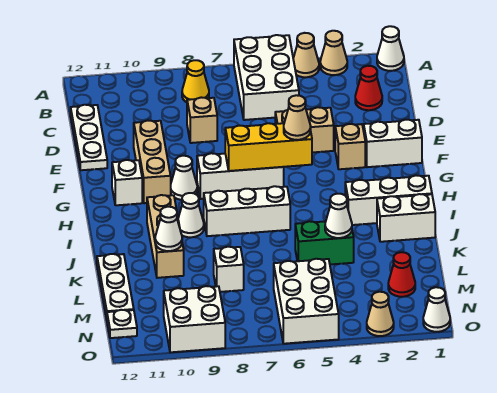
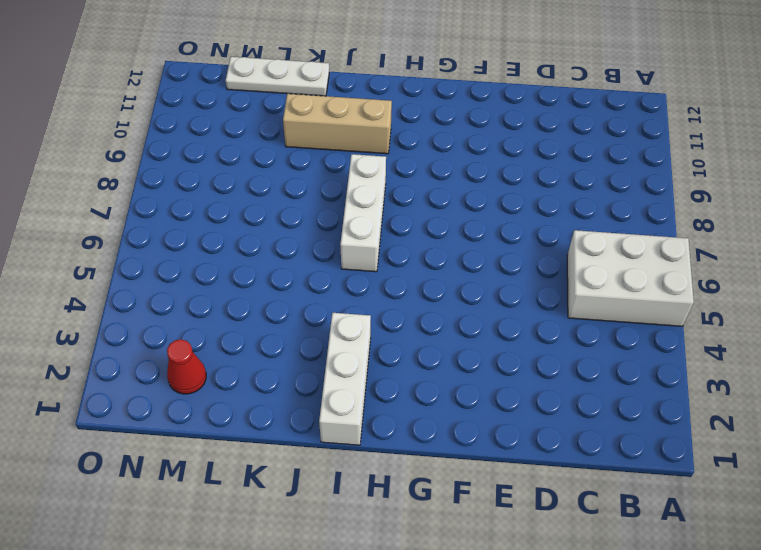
none -> white cone A1 level 1
none -> tan cone A3 level 1
none -> tan cone A4 level 1
none -> yellow cone B8 level 1

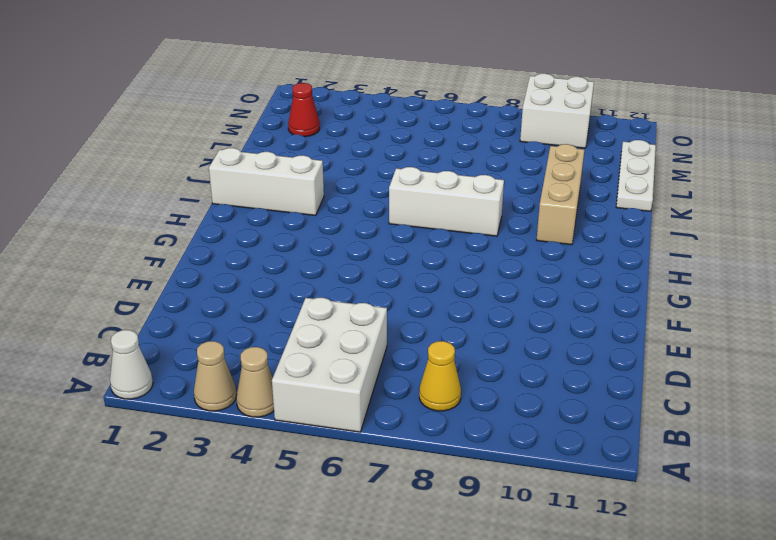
none -> red cone C2 level 1
none -> white plate C12:E12 level 1
none -> tan brick D8 level 1
none -> tan brick E4:E5 level 1

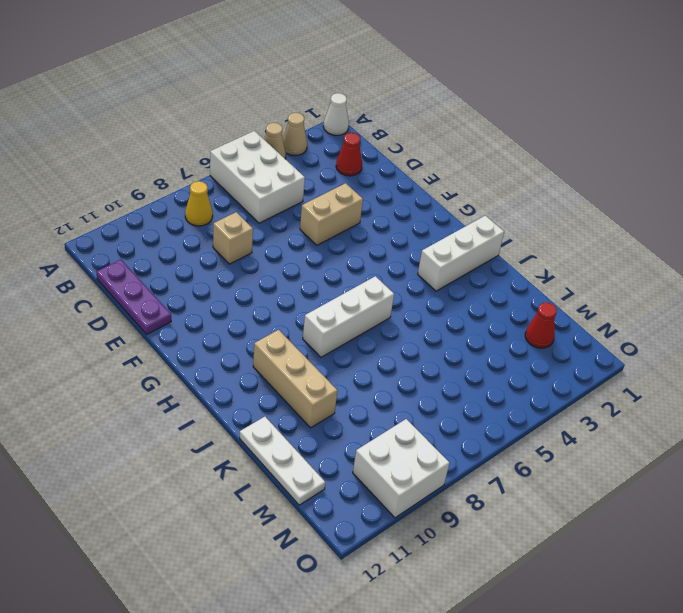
purple plate C12:E12 level 1 -> white plate C12:E12 level 1
none -> tan brick E10:G10 level 1
none -> white brick F1:F2 level 1
none -> tan brick F3 level 1
none -> white brick G6:G8 level 1

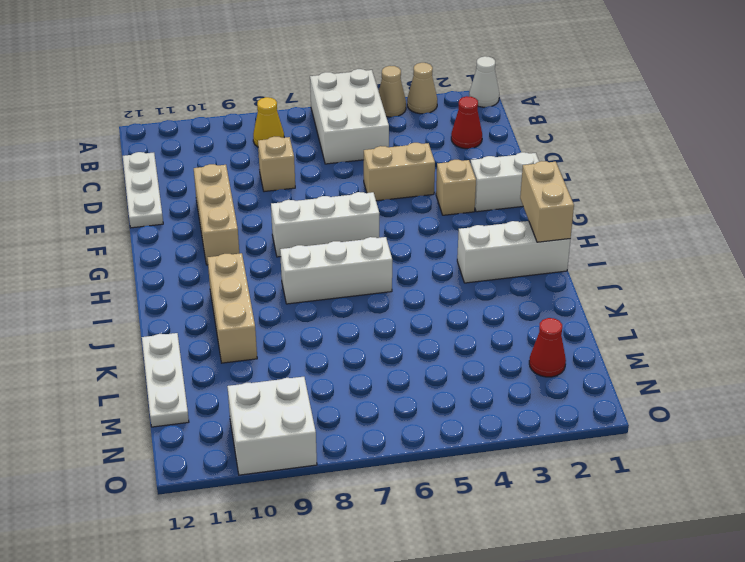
tan brick H1:I1 level 2 -> none
none -> white cone G9 level 1
none -> white brick G11 level 1
none -> white cone I9 level 1
none -> white brick J1:J2 level 1

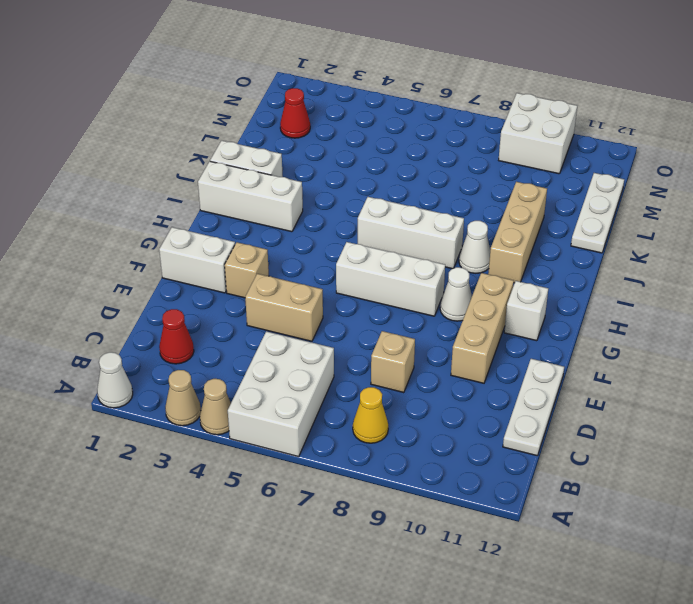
none -> green brick K4:K5 level 1
none -> white brick L8 level 1
none -> white brick M5:O6 level 1
none -> white plate N12 level 1

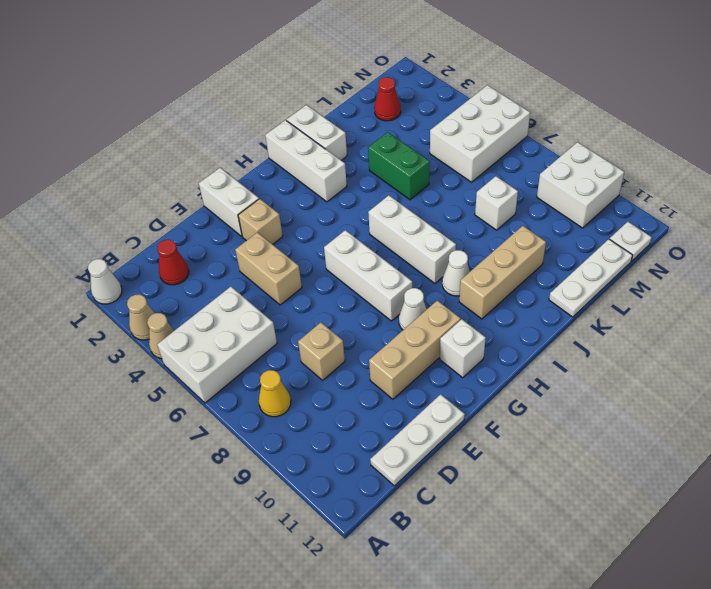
none -> white cone O1 level 1
none -> tan cone O3 level 1
none -> yellow brick G5:G7 level 2
none -> white cone K4 level 2

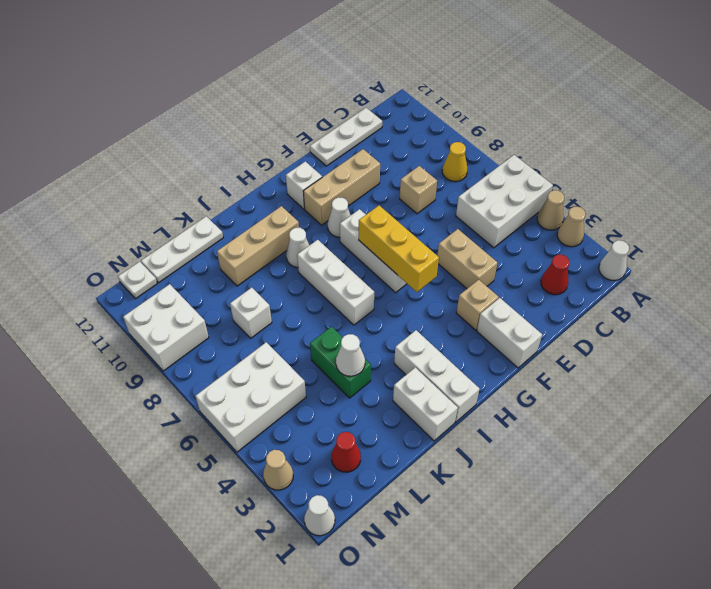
none -> white cone K10 level 2
none -> tan cone G5 level 3

